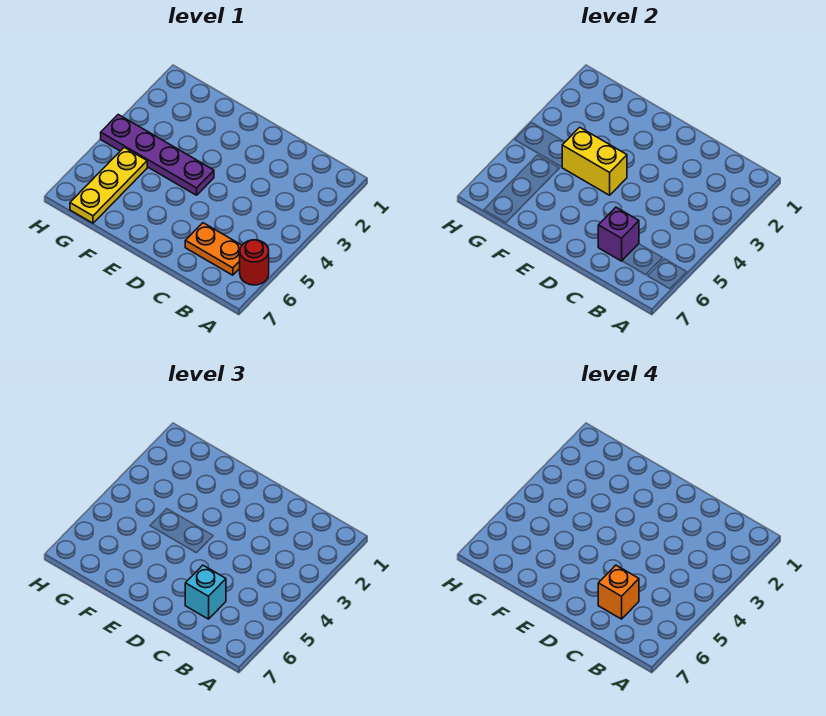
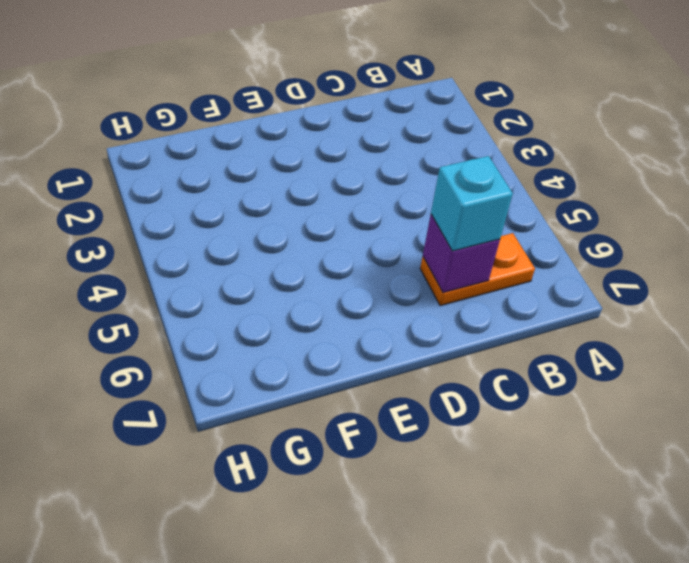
none -> red round brick A6 level 1
none -> purple plate E4:H4 level 1

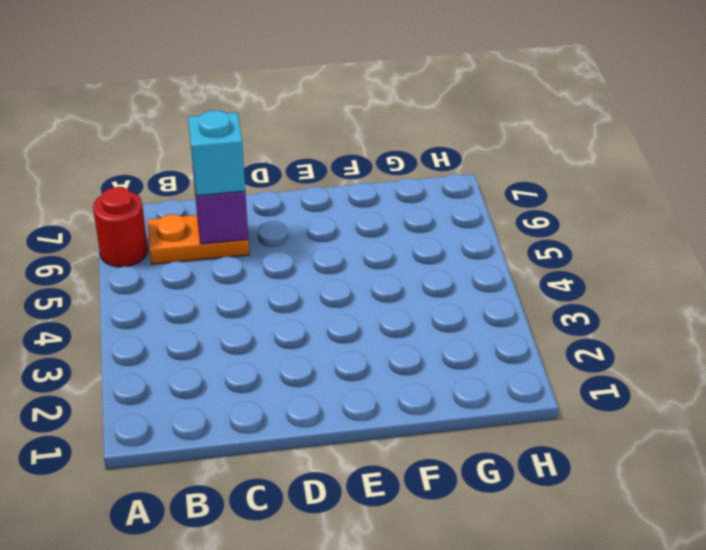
none -> purple plate E4:H4 level 1
none -> yellow plate G5:G7 level 1

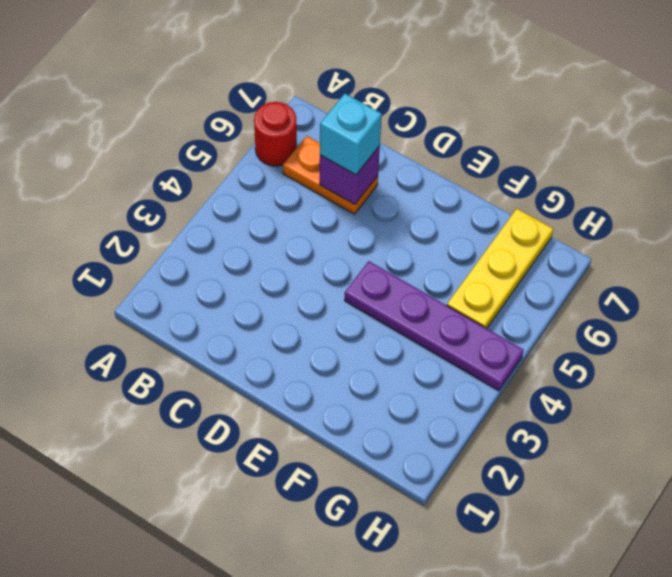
none -> yellow brick E4:F4 level 2
none -> orange brick C6 level 4

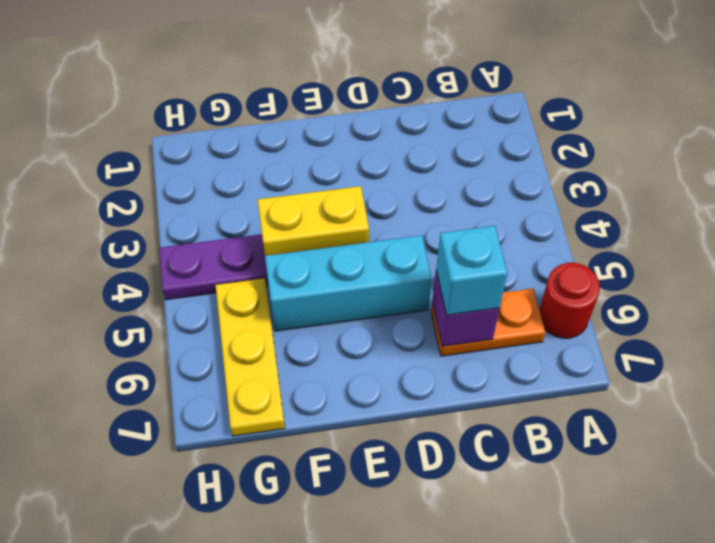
cyan brick D5:F5 level 1 -> none
none -> orange brick C6 level 4

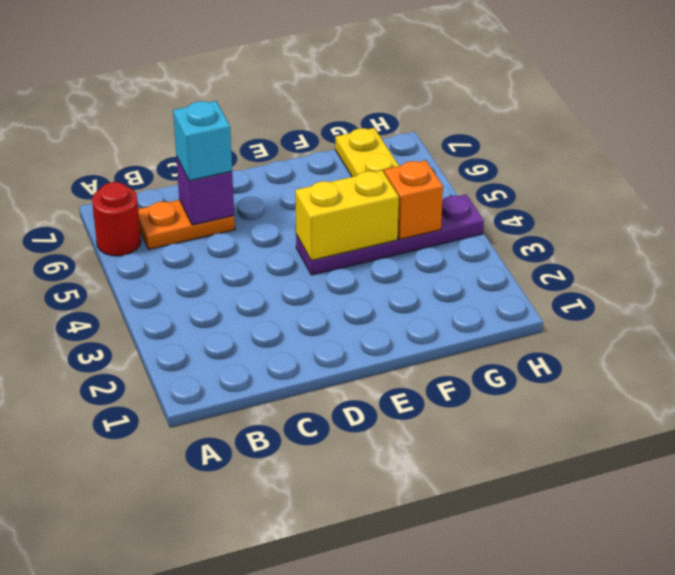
orange brick G4 level 2 -> orange brick C6 level 4

